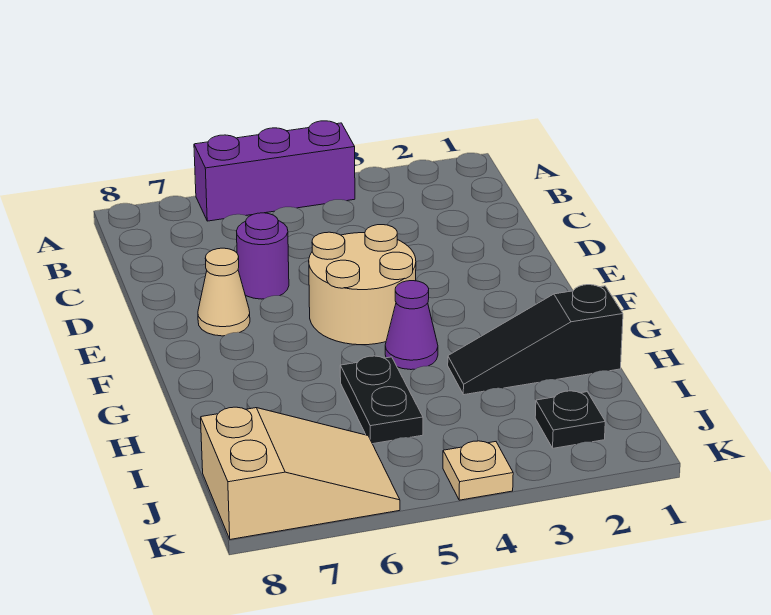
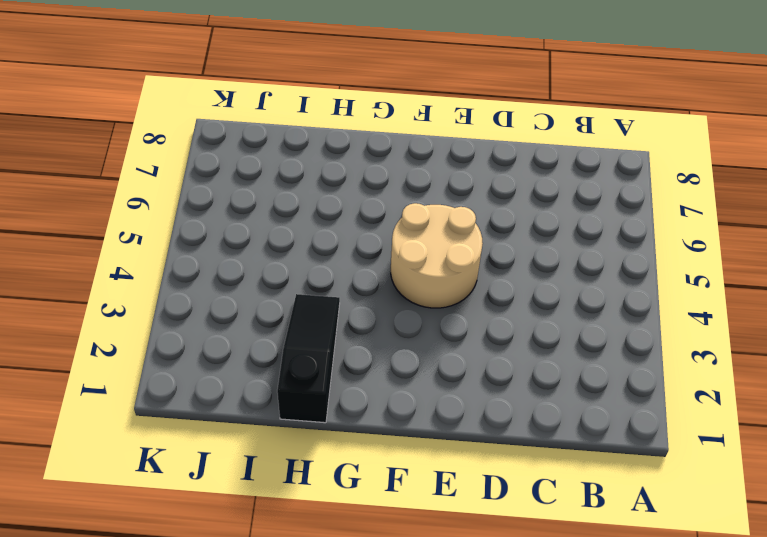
none -> purple brick A4:A6 level 1
none -> purple round brick D6 level 1

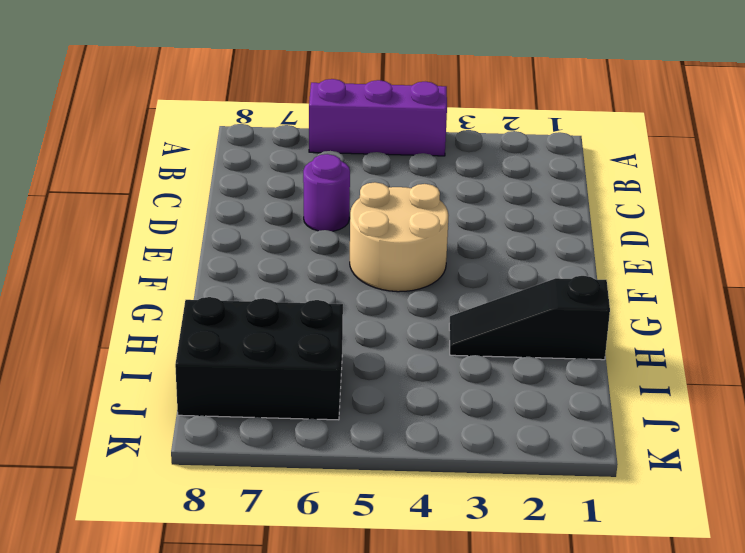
black brick I6:J8 level 1 -> tan slope J6:K8 level 1 top 8
none -> tan cone E7 level 1
none -> purple cone G4 level 1

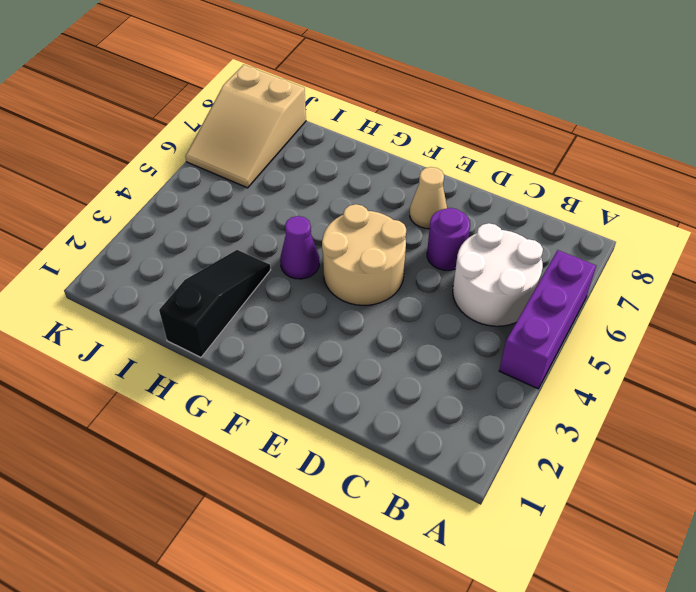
white round brick B5:C6 level 1 -> none
none -> black plate H5:I5 level 1
none -> black plate J2 level 1

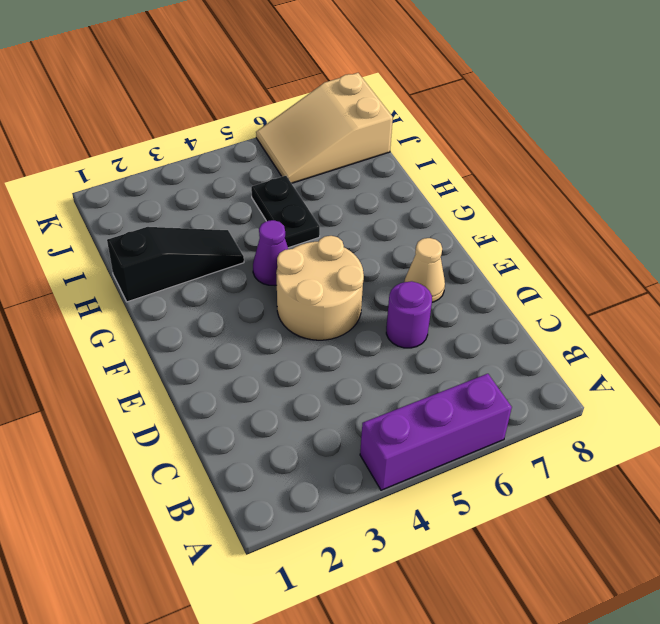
none -> black plate J2 level 1
none -> tan plate K4 level 1

